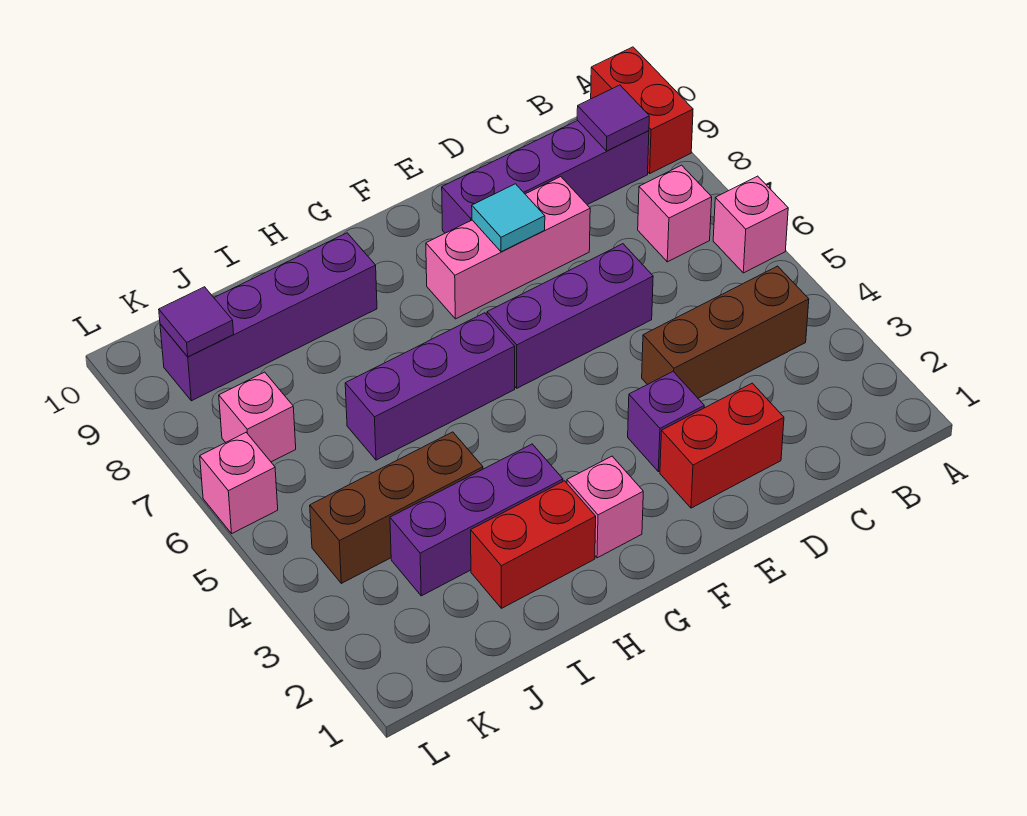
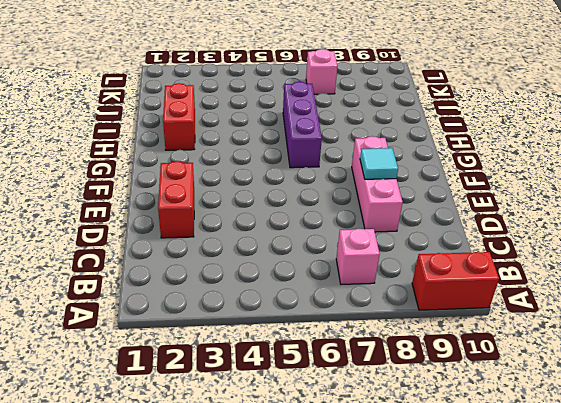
none -> pink brick A6 level 1
none -> brown brick B4:D4 level 1
none -> purple brick B9:E9 level 1

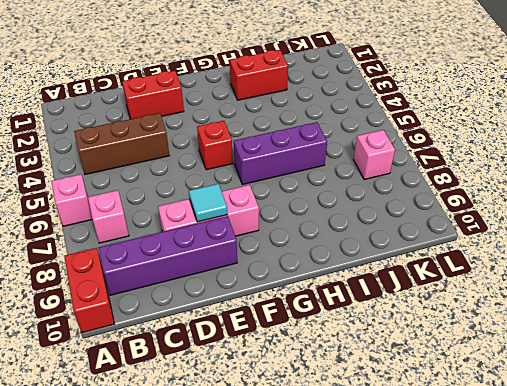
red brick F5 level 1 -> none
none -> purple brick D6:F6 level 1
none -> purple brick E3 level 1
none -> pink brick G2 level 1

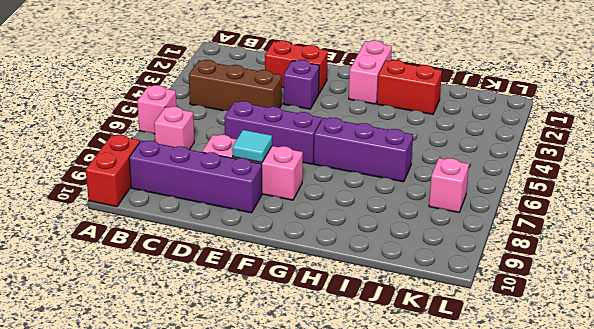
pink brick G1:G2 level 1 -> pink brick G2 level 1
none -> purple brick H3:J3 level 1
none -> purple brick H9:K9 level 1
none -> brown brick I4:K4 level 1

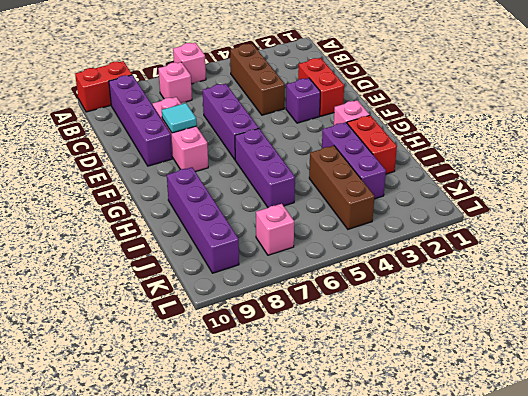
none -> pink brick L6 level 1
none -> purple tile B9 level 2
none -> purple tile K9 level 2

